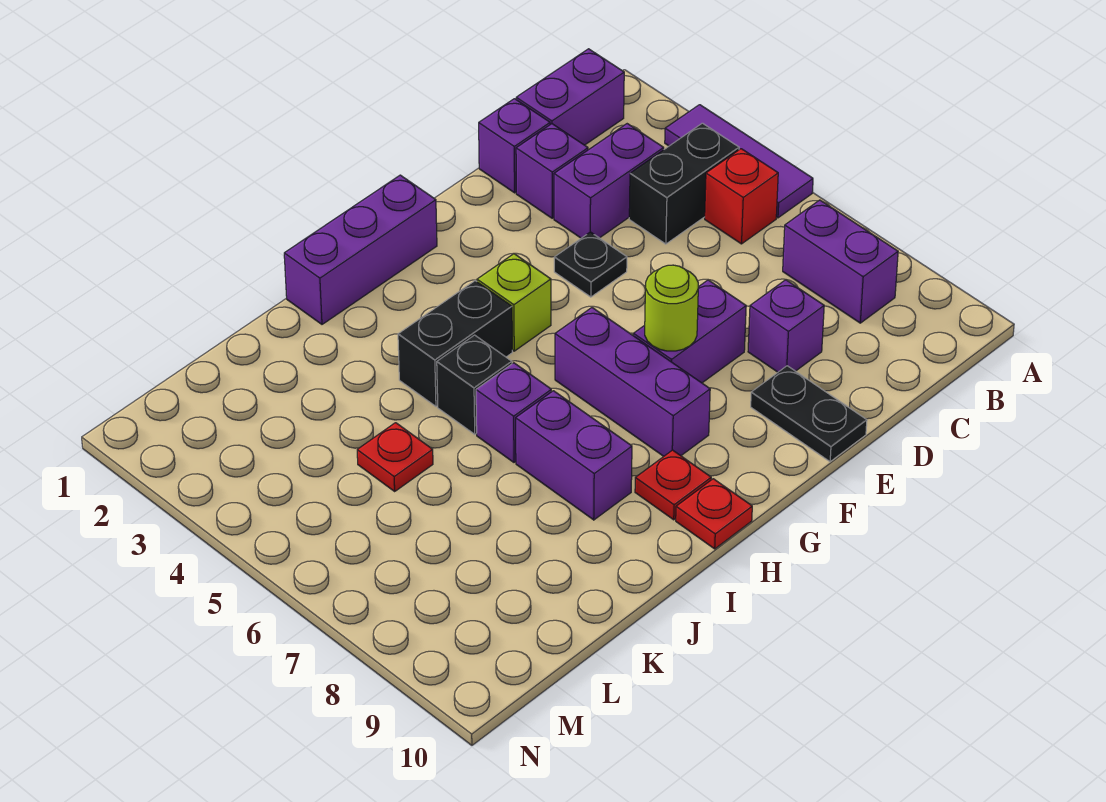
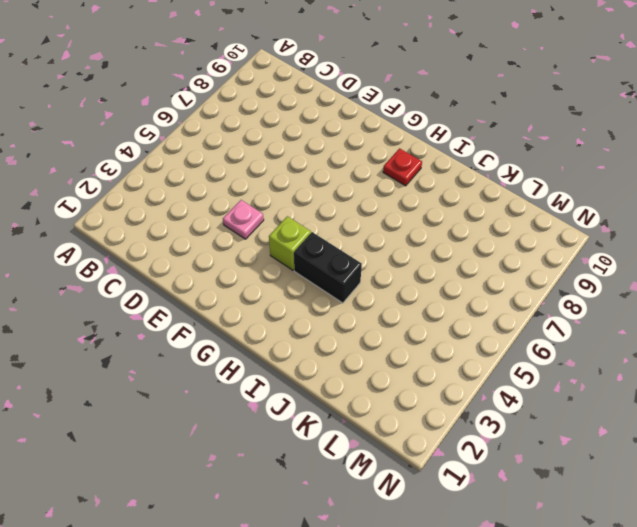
pink plate E4 level 1 -> black plate E4 level 1
none -> purple tile A3:A5 level 1
none -> purple brick B1:C1 level 1
none -> black brick B4:C4 level 1

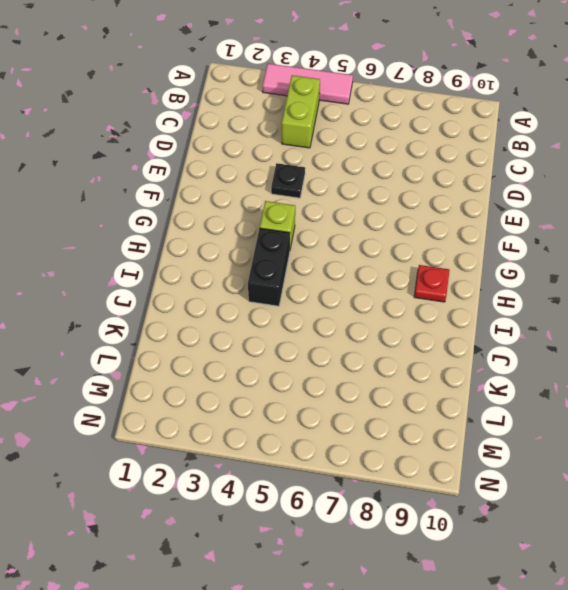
pink tile A3:A5 level 1 -> purple tile A3:A5 level 1
lime brick B4:C4 level 1 -> black brick B4:C4 level 1
none -> purple brick B1:C1 level 1
none -> red brick B5 level 1
none -> purple brick B7:B8 level 1

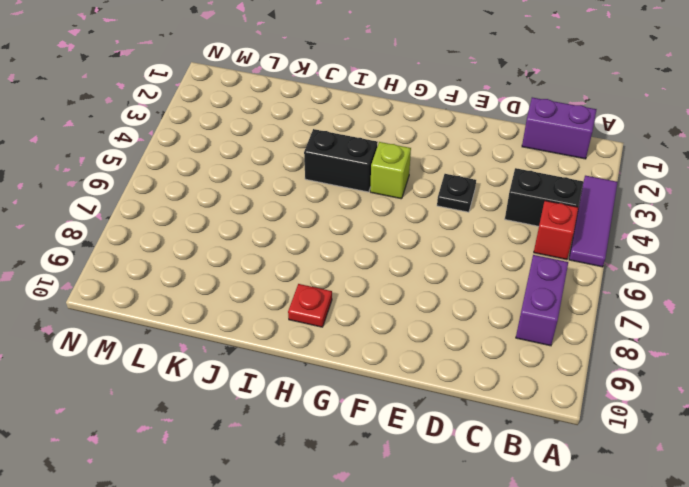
none -> purple brick C3:D3 level 1
none -> purple brick D1 level 1
none -> purple brick D2 level 1

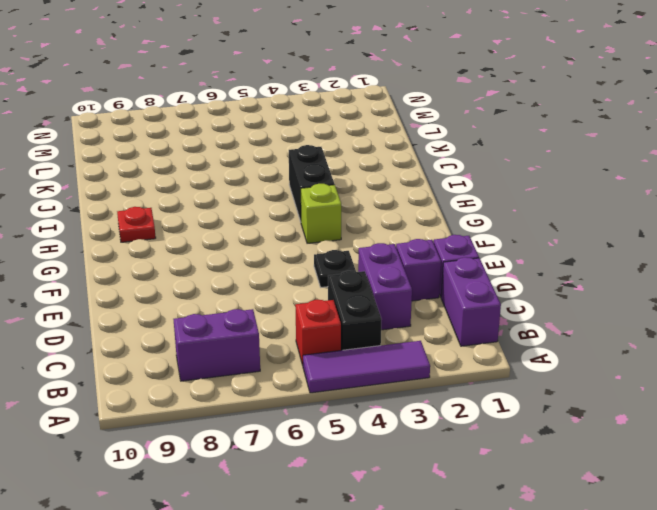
none -> purple brick D8 level 1
none -> purple brick E7:F7 level 1
none -> black plate E9:E10 level 1

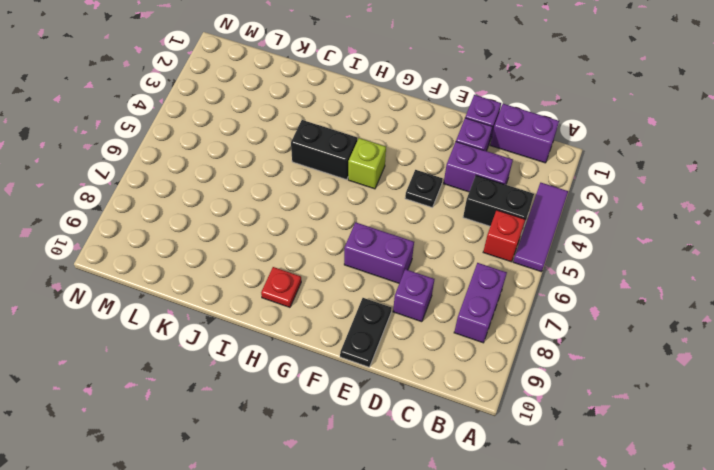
none -> purple brick G1:I1 level 1
none -> purple brick G6:G8 level 1
none -> red plate H10 level 1

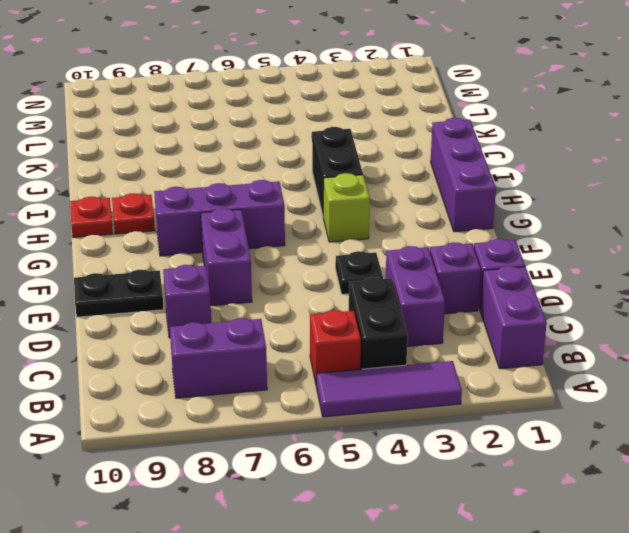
none -> black brick I5 level 1
none -> purple brick I6 level 1
none -> purple brick I7:I8 level 1

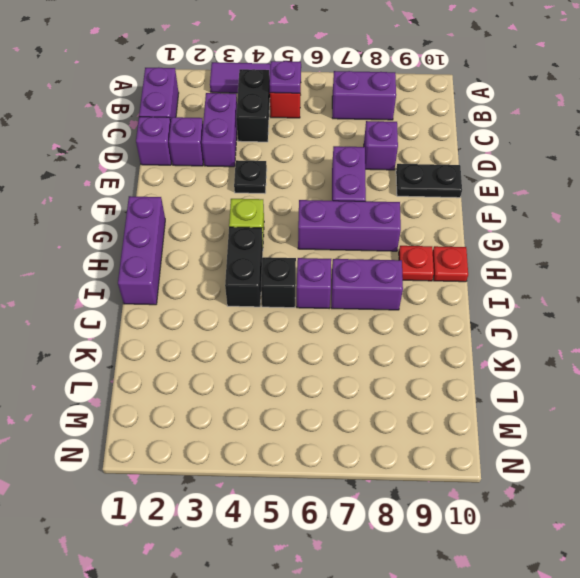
purple plate B5 level 2 -> none
none -> red plate K5 level 1
none -> lime round brick F7 level 2

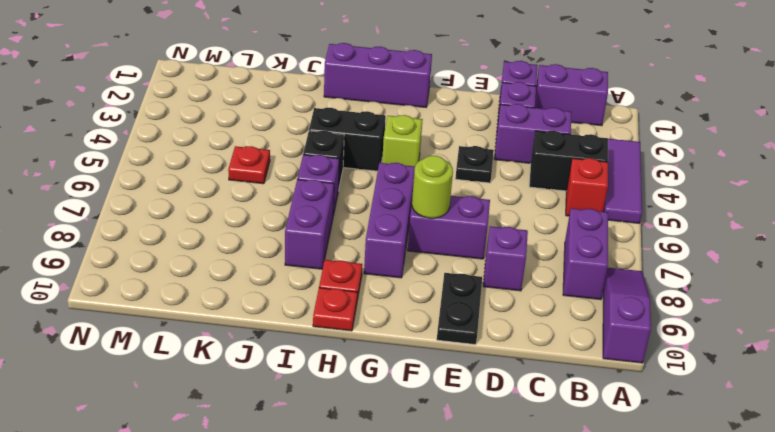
purple slope A8:A10 level 1 top 10 -> none

